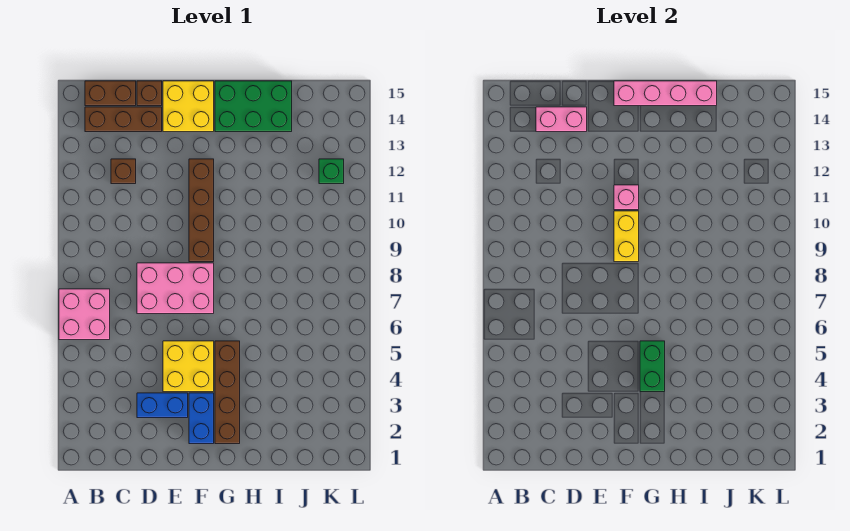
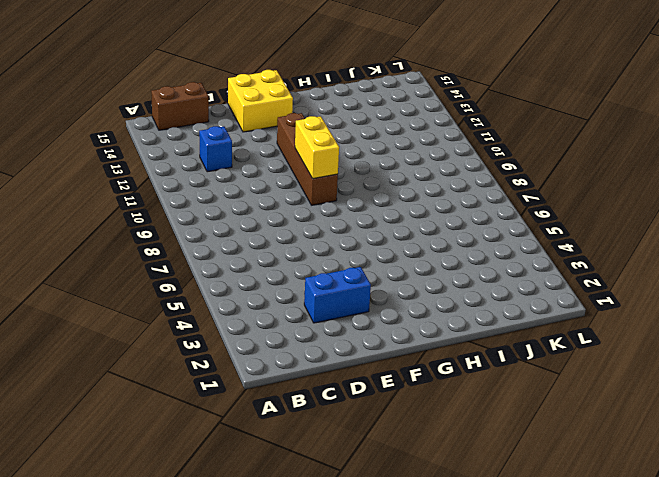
blue brick C12 level 1 -> brown brick C12 level 1
none -> pink brick A6:B7 level 1
none -> brown brick B14:D14 level 1
none -> pink brick D7:F8 level 1

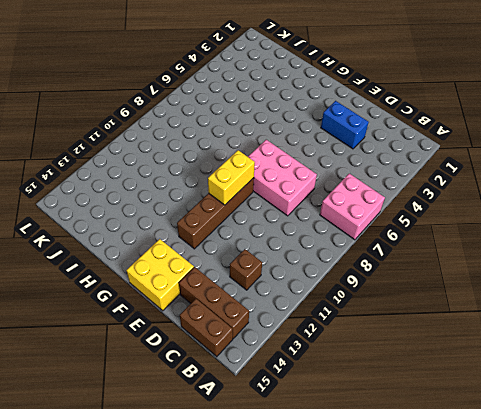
none -> brown brick D15 level 1
none -> yellow brick E4:F5 level 1
none -> blue brick F2:F3 level 1

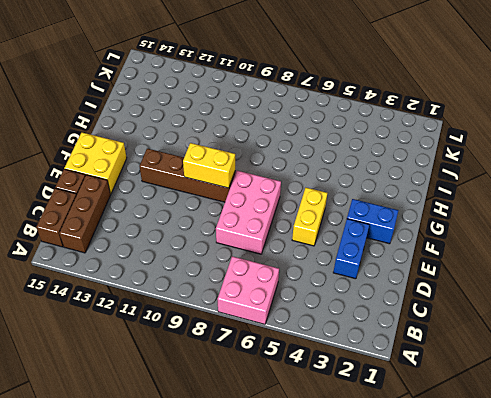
yellow brick E5:F5 level 1 -> yellow brick E4:F5 level 1
none -> brown brick C12 level 1
none -> brown brick G2:G5 level 1
none -> green brick G14:I15 level 1

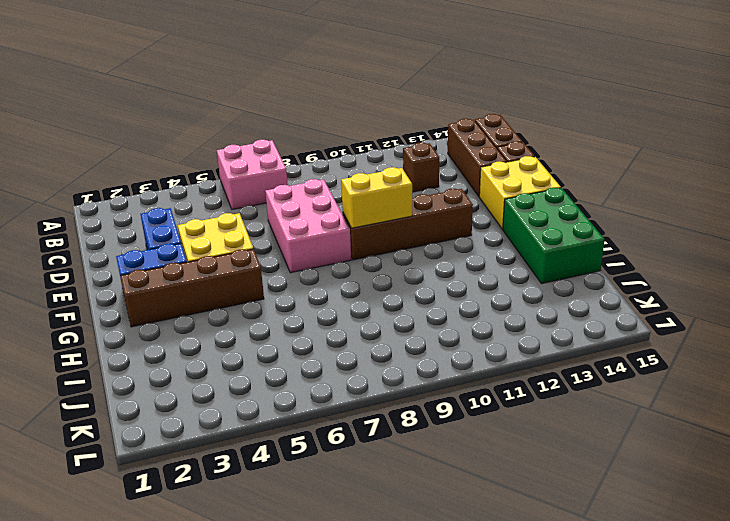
none -> green brick K12 level 1
none -> pink brick C14:D14 level 2
none -> pink brick F11 level 2

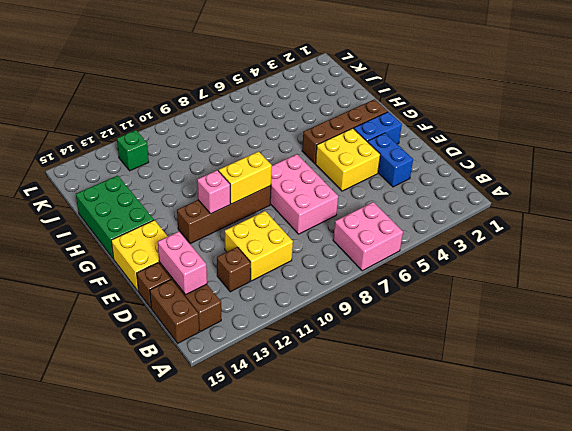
yellow brick C10:D11 level 1 -> none
none -> pink brick F15:I15 level 2
none -> green brick G4:G5 level 2

